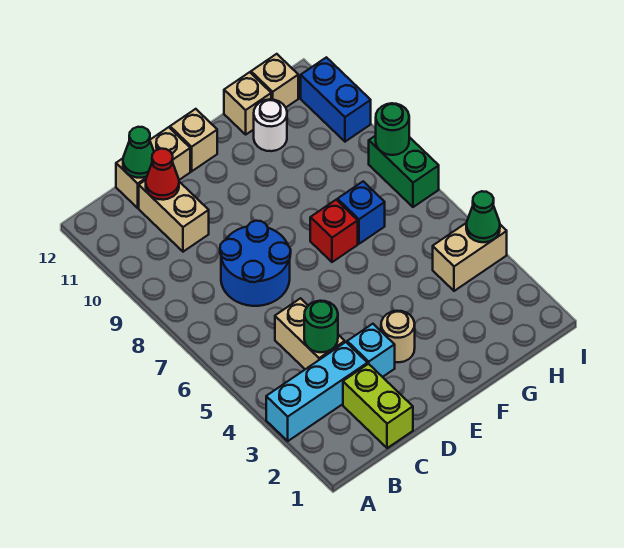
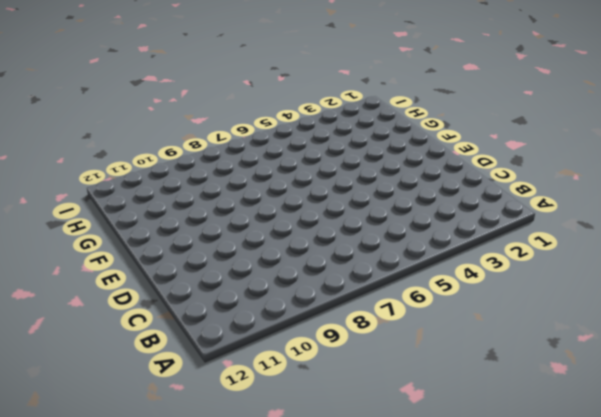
none -> cyan brick A3:C3 level 1
none -> lime brick C1:C2 level 1
none -> tan brick C4:C5 level 1

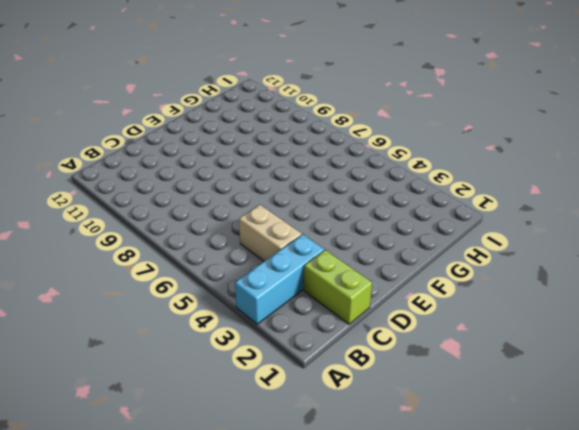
none -> blue round brick C7:D8 level 1
none -> tan brick C10:C11 level 1
none -> tan brick C12:D12 level 1

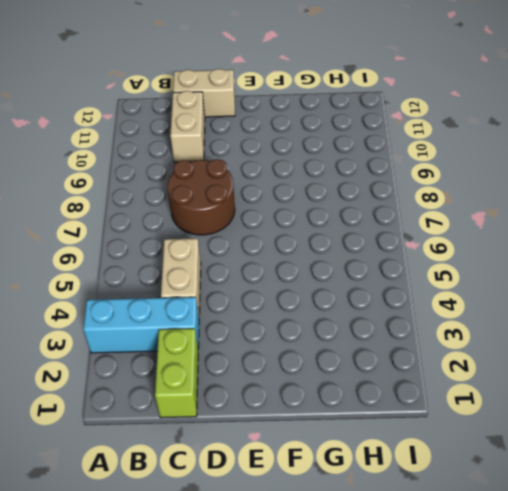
brown round brick C7:D8 level 1 -> blue round brick C7:D8 level 1
none -> cyan brick D3 level 1
none -> tan round brick E3 level 1
none -> tan brick E12 level 1

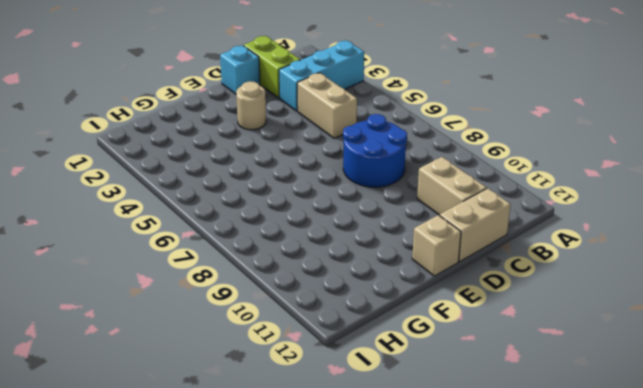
cyan brick D1 level 1 -> cyan brick D3 level 1
none -> red brick F7 level 1
none -> blue brick G7 level 1
none -> white round brick G11 level 1

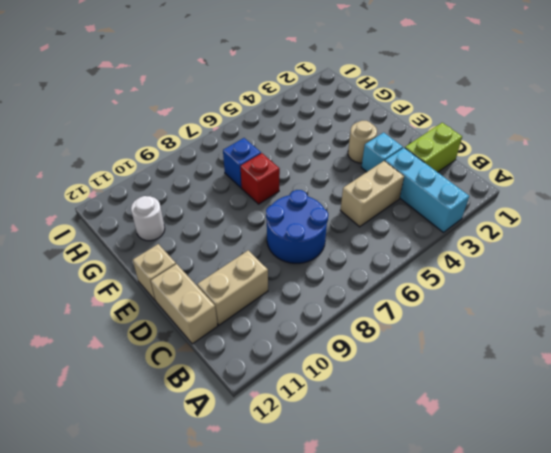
none -> tan brick G12 level 1
none -> tan brick H4:I4 level 1
none -> tan brick H12 level 1

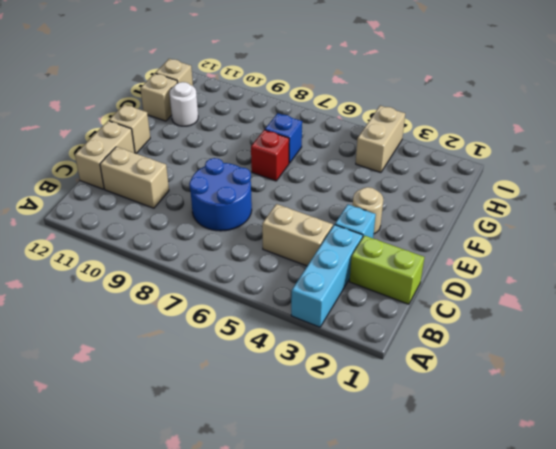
none -> green brick I7:I8 level 1
none -> blue brick I10:I11 level 1
none -> green round brick C4 level 2

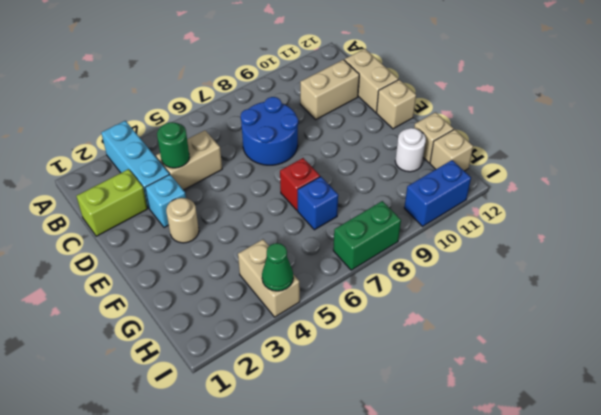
none -> red cone C11 level 2
none -> green cone C12 level 2
none -> green round brick I8 level 2

